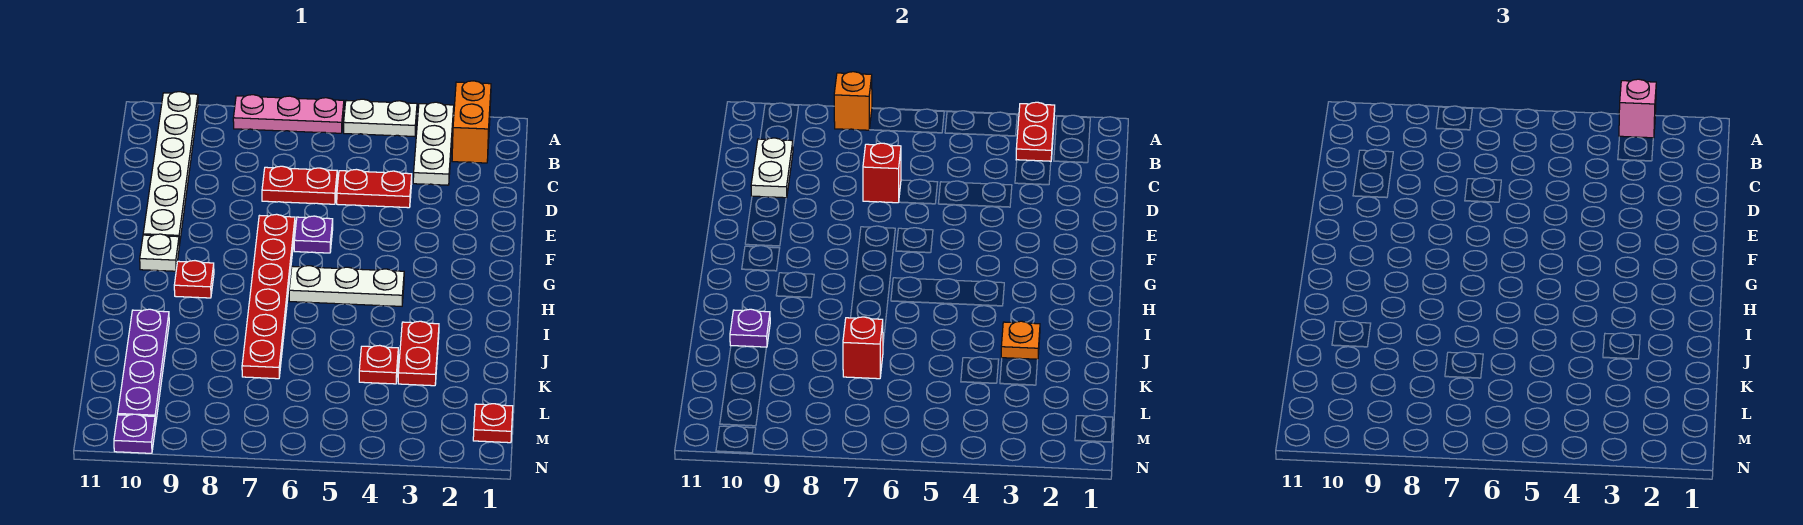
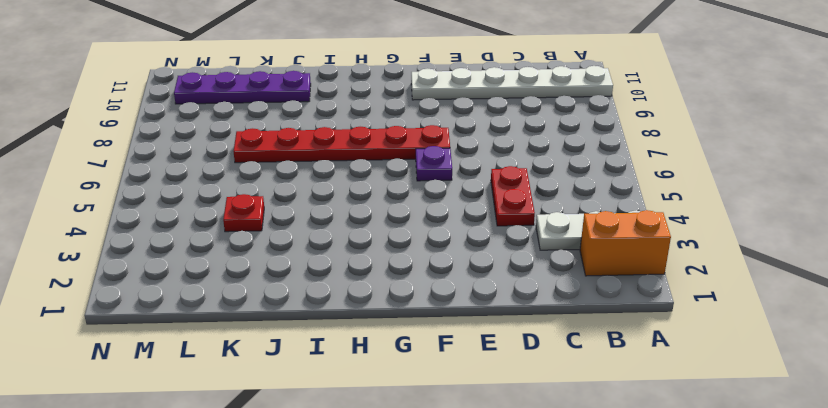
none -> white plate A4:A5 level 1
none -> pink plate A6:A8 level 1
none -> red plate D6:D7 level 1

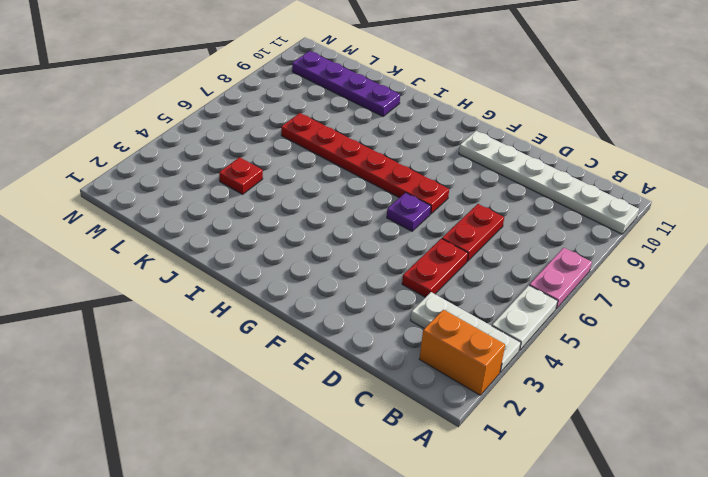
pink plate A6:A7 level 1 -> pink plate A6:A8 level 1
none -> white plate G10 level 1
none -> white plate H4:H6 level 1
none -> red plate H9 level 1

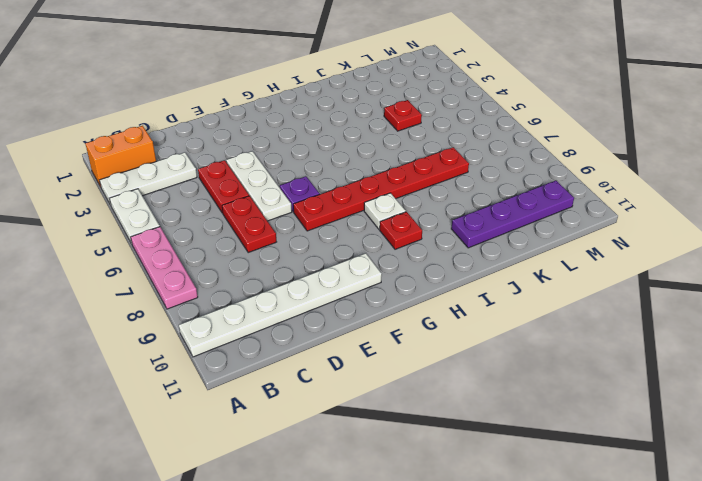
white plate E4:E6 level 1 -> white plate H4:H6 level 1
white plate H8 level 1 -> white plate G10 level 1
none -> red plate J3:K3 level 1
none -> red plate M1 level 1
none -> purple plate N10 level 1

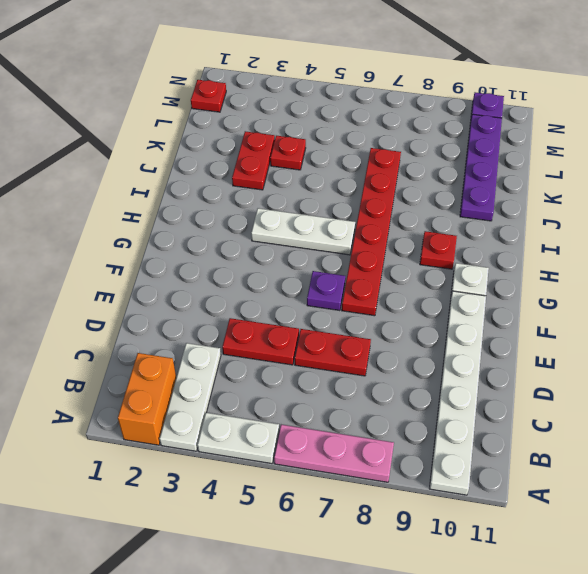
none -> red plate A3:B3 level 2
none -> orange brick A8 level 2
none -> white plate C10:D10 level 2

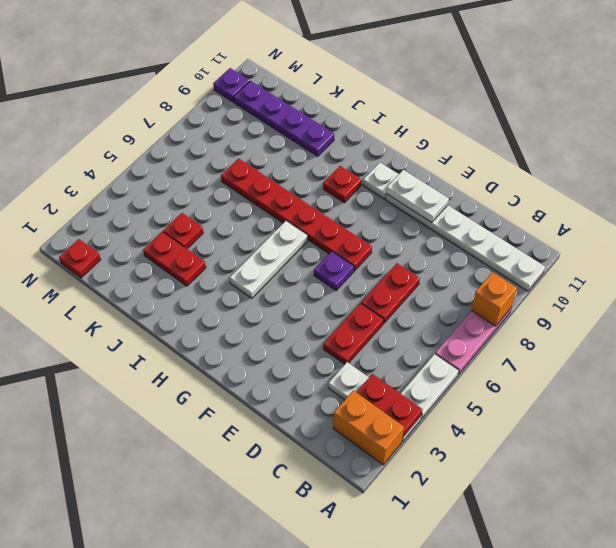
white plate E10:F10 level 2 -> white plate C10:D10 level 2
none -> red brick D7 level 2
none -> orange plate J3 level 2
none -> purple plate J10 level 2

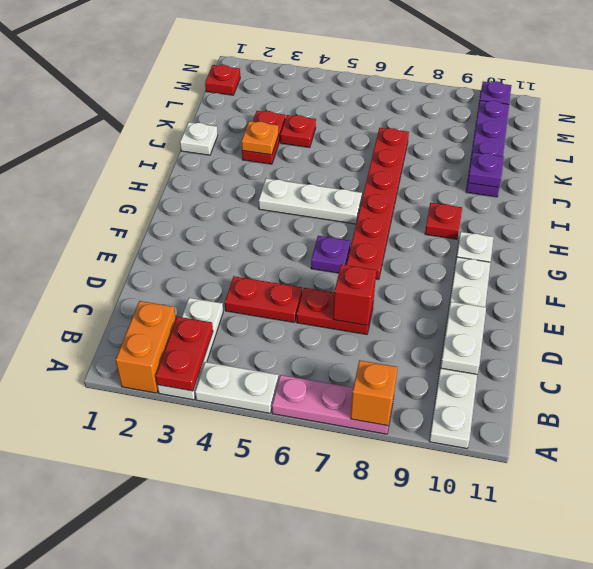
white plate J1 level 1 -> none
none -> red brick K7 level 2
none -> pink brick A3 level 3

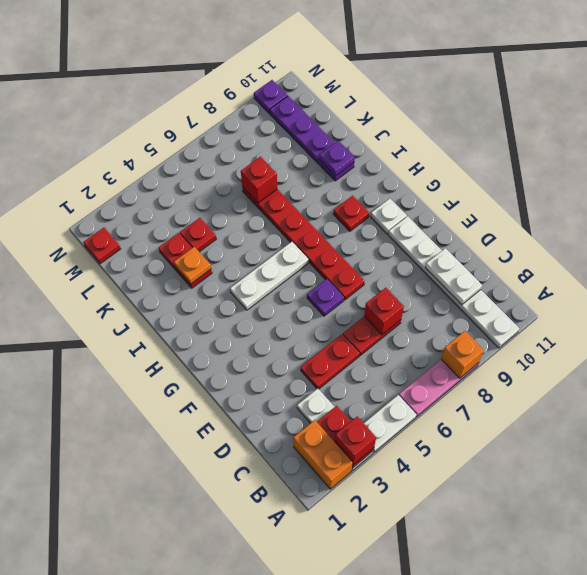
red brick A3 level 3 -> pink brick A3 level 3

